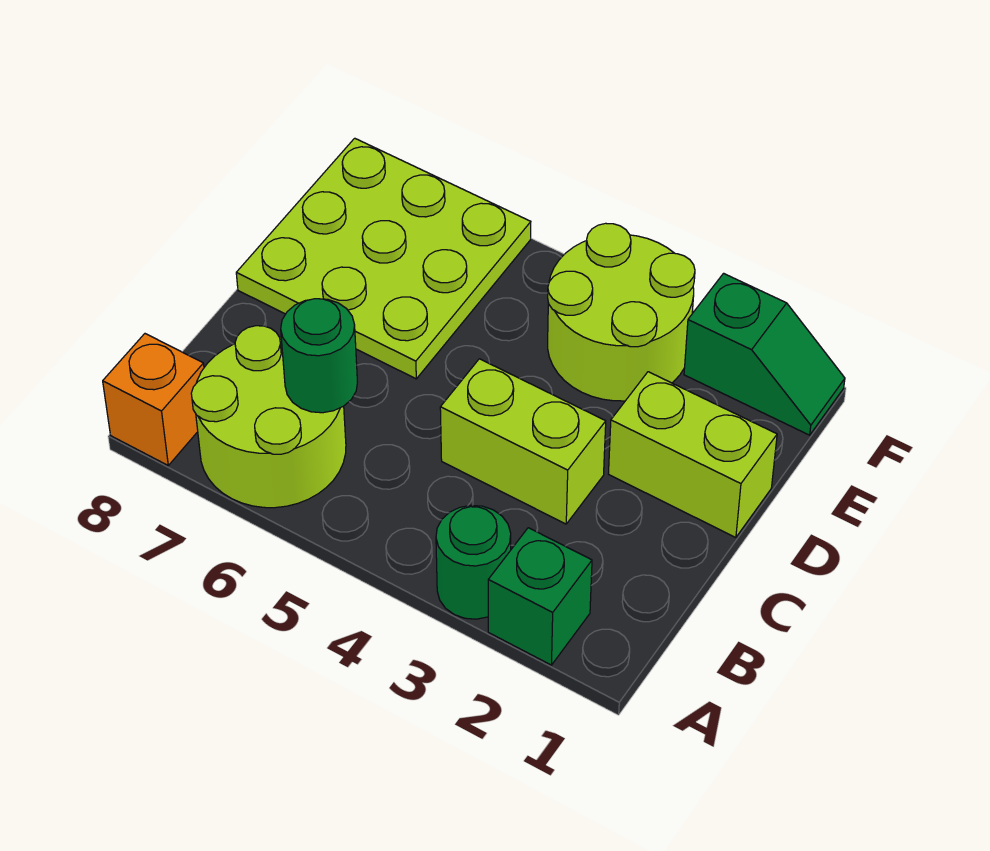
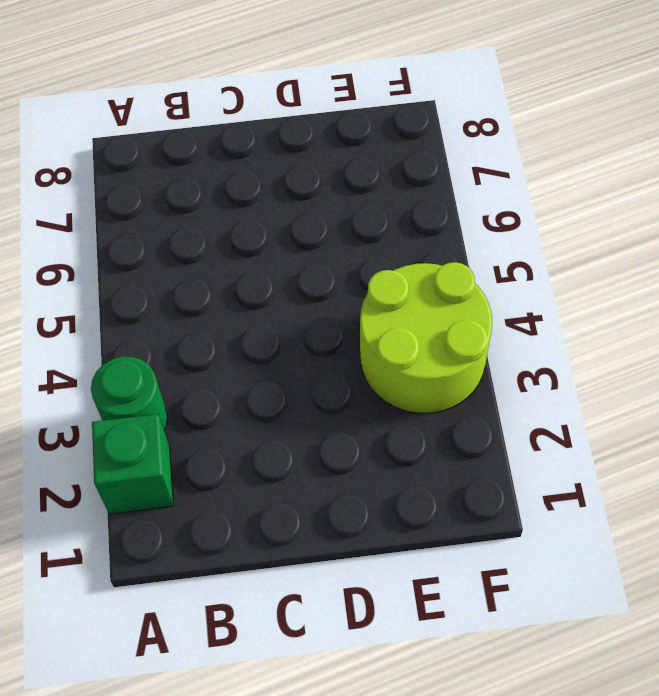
none -> lime round brick A6:B7 level 1
none -> orange brick A8 level 1

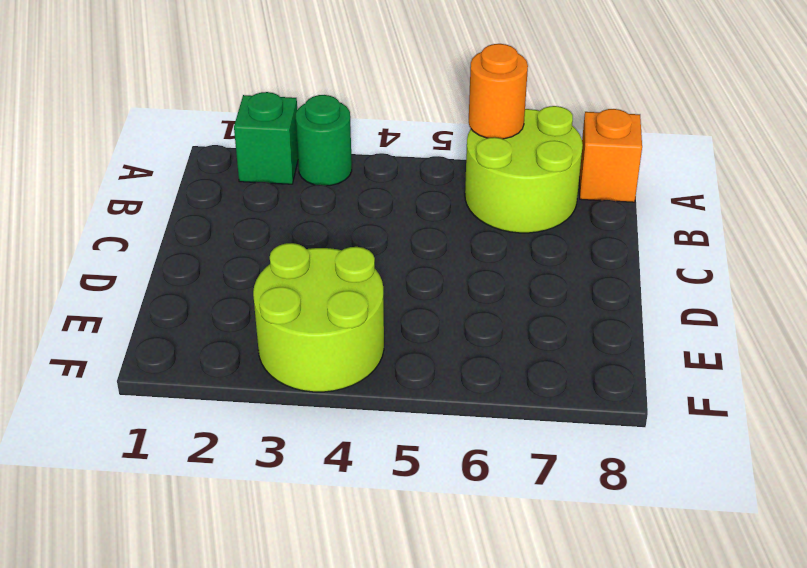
orange round brick A6 level 2 -> none
none -> lime brick C3:C4 level 1
none -> lime brick D1:D2 level 1

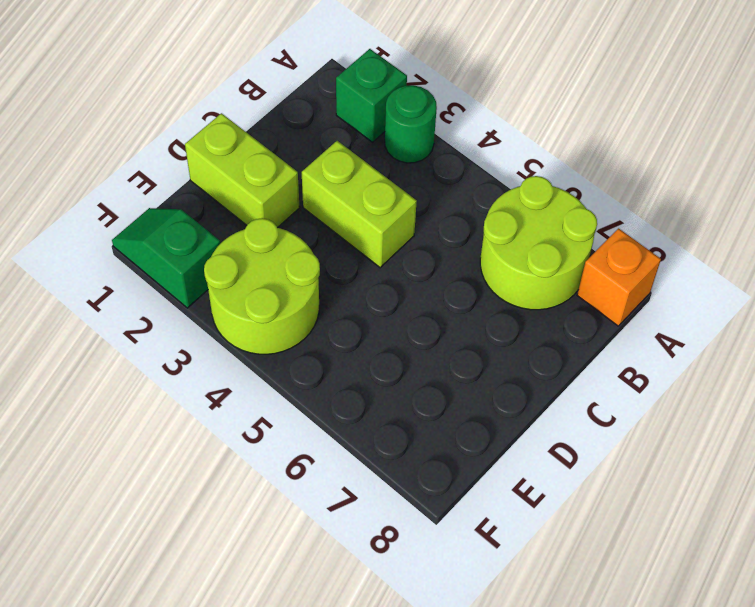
none -> lime plate D6:F8 level 1
none -> green round brick B6 level 2

